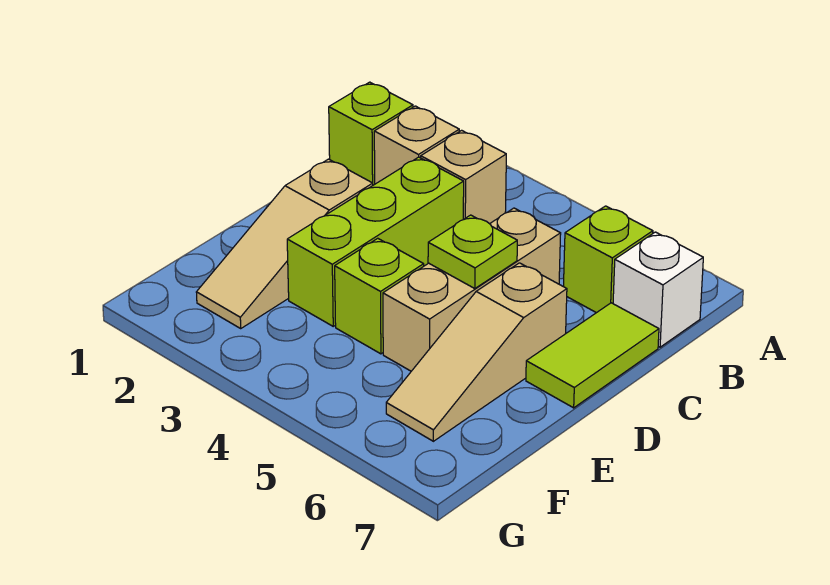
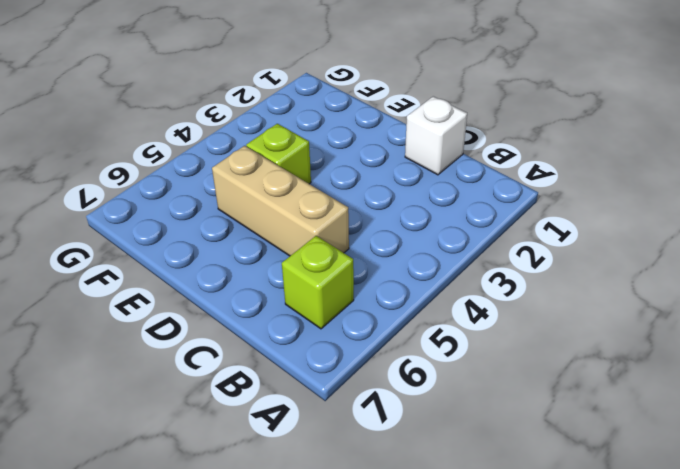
white brick C1 level 1 -> white brick B7 level 1
none -> lime brick B1 level 1
none -> tan brick B2 level 1
none -> tan brick B3 level 1

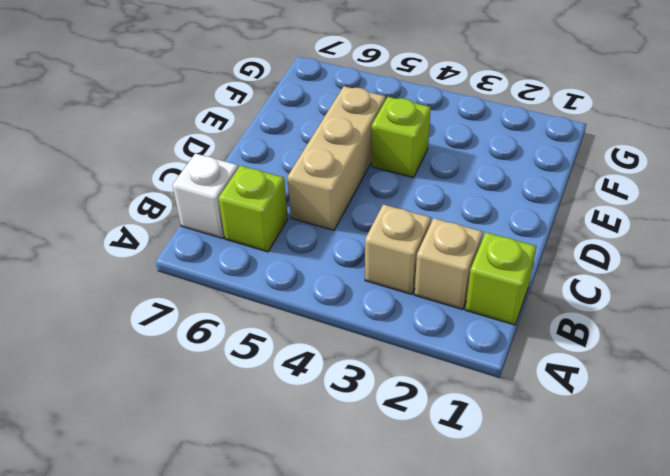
none -> lime brick C3:E3 level 1
none -> lime tile C7:D7 level 1
none -> tan slope D2:F2 level 1 top D

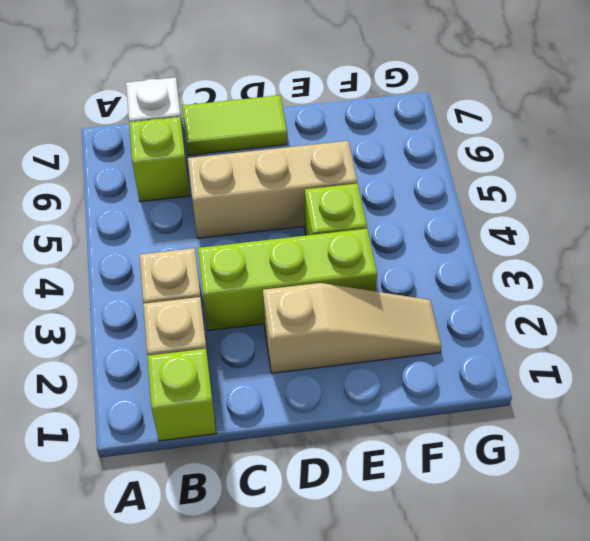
none -> tan slope D6:F6 level 1 top D
none -> lime plate D5 level 2

